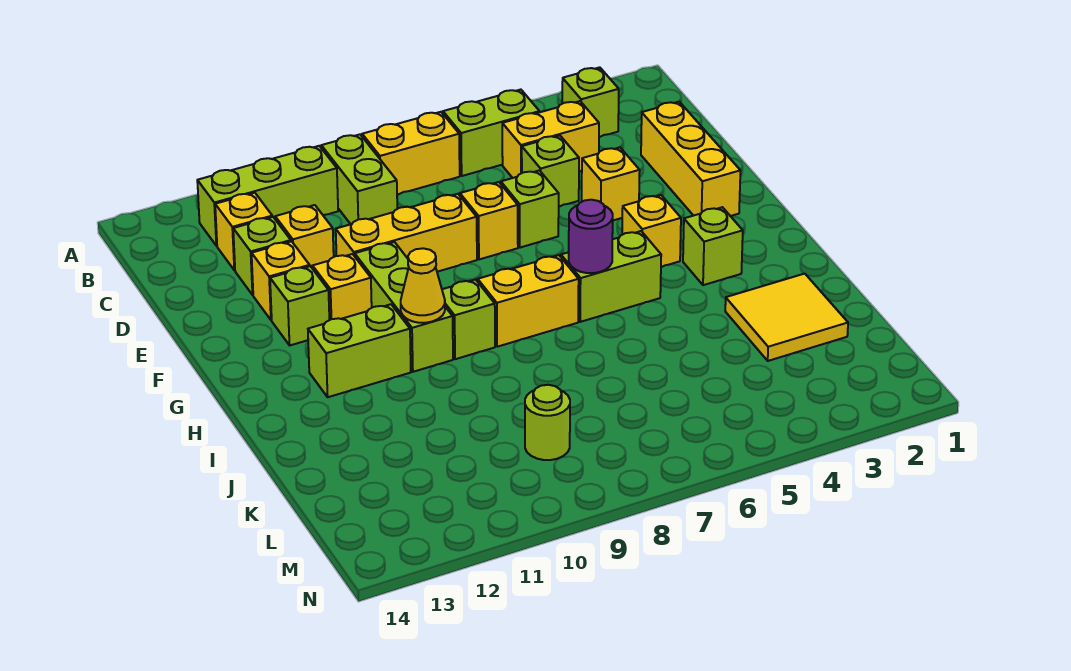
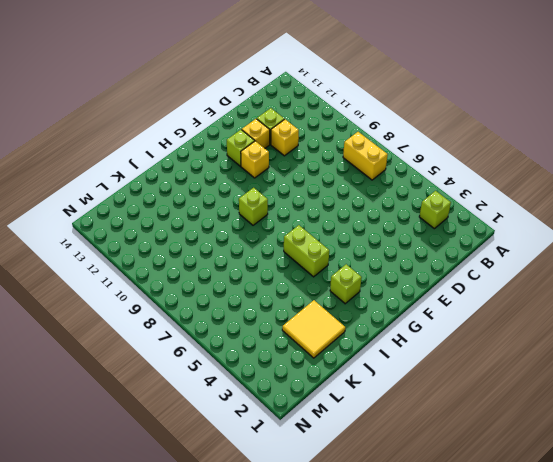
none -> lime brick B5:B6 level 1
none -> lime brick B9:C9 level 1
none -> lime brick B10:B12 level 1

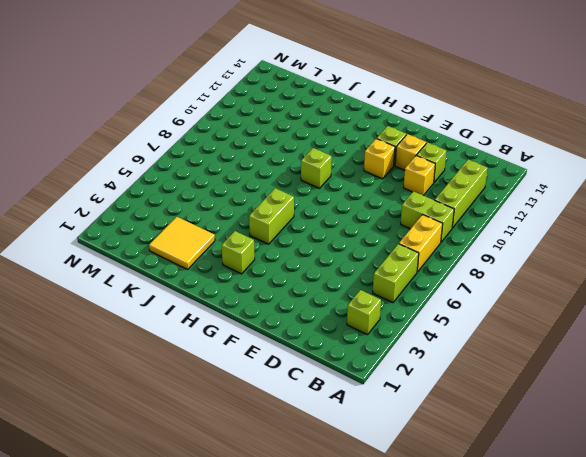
none -> yellow brick C4:C5 level 1
none -> yellow brick C12 level 1
none -> yellow brick D2:F2 level 1

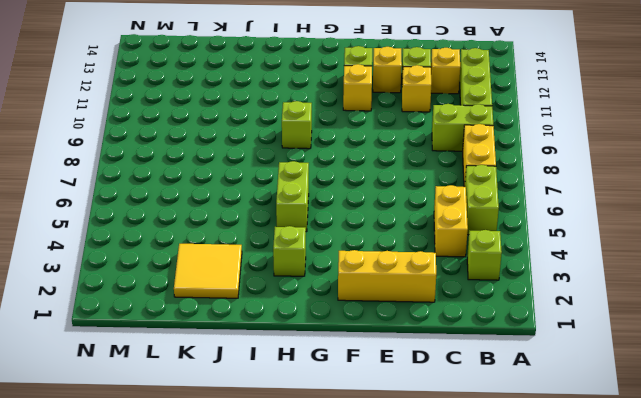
none -> lime brick D5 level 1
none -> yellow brick E4 level 1
none -> lime brick E6 level 1

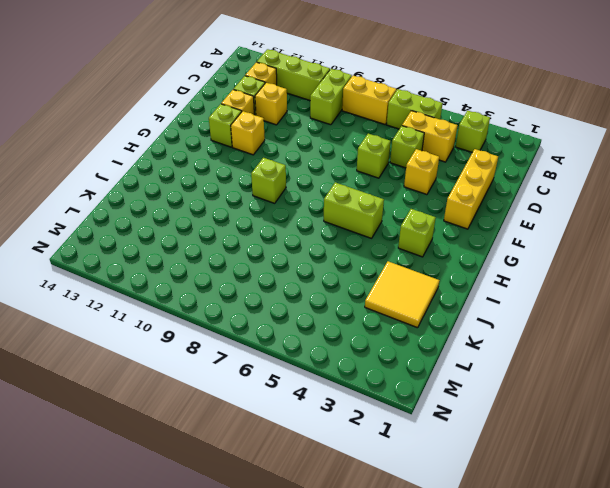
none -> yellow brick E7 level 1
none -> yellow brick E8:E10 level 1
none -> lime brick F10:H10 level 1

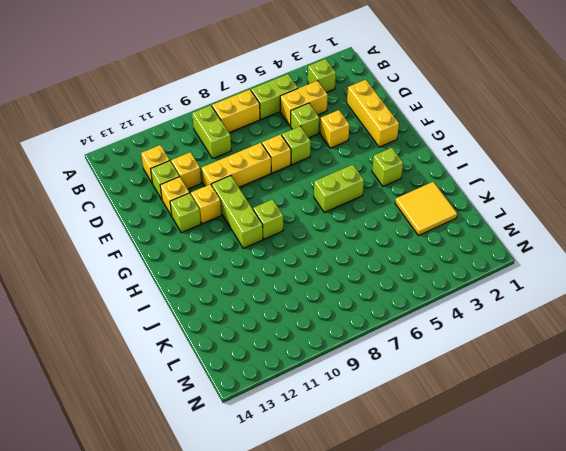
none -> lime brick B10:B12 level 1
none -> yellow brick G4 level 1
none -> yellow brick H7:H8 level 1

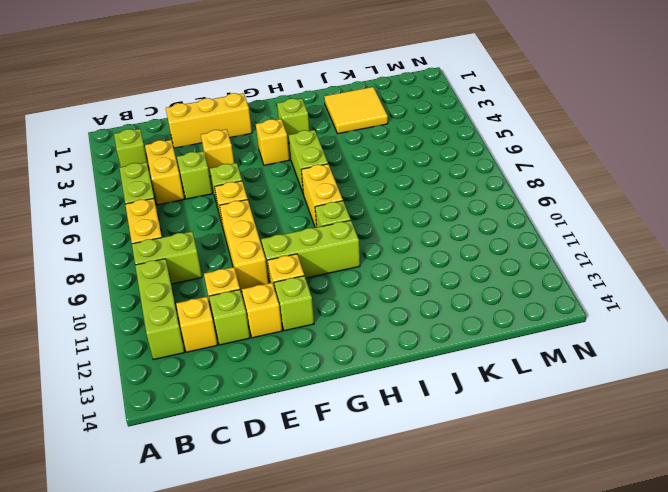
none -> lime brick H11:H12 level 1
none -> lime round brick L9 level 1
none -> purple round brick H6 level 2

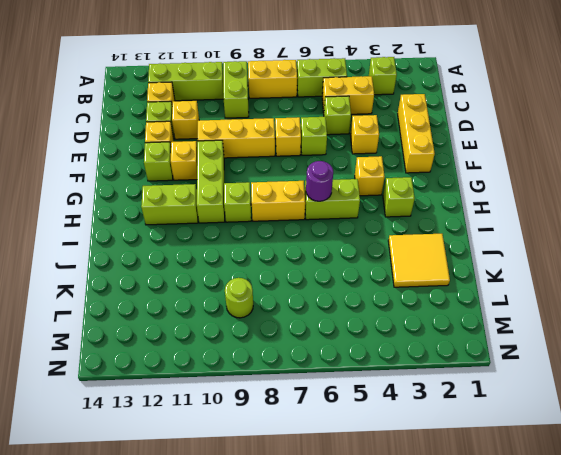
none -> yellow cone H10 level 2

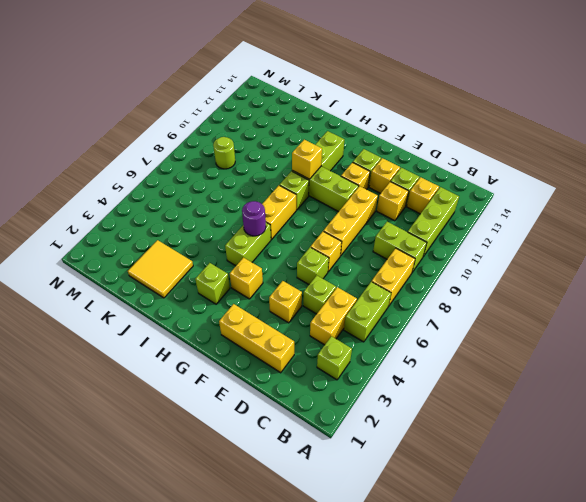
yellow brick H10 level 2 -> yellow cone H10 level 2

